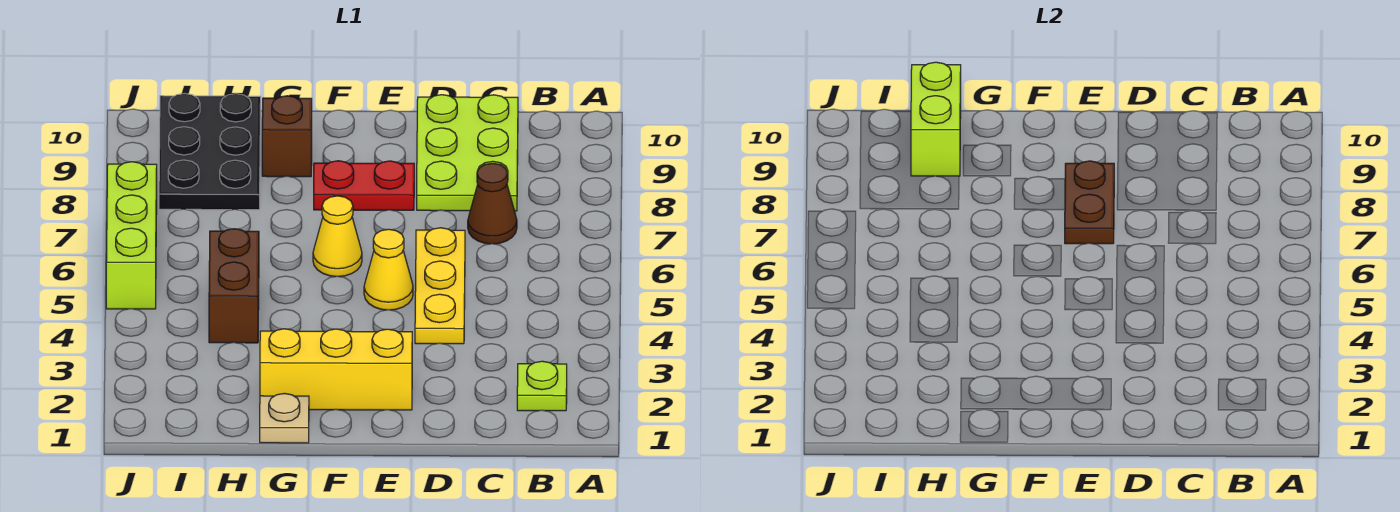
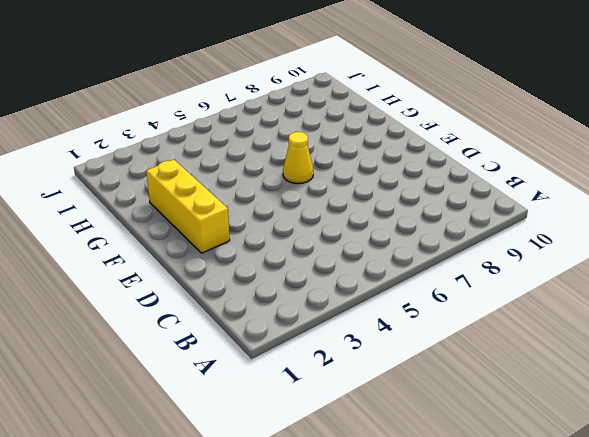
none -> lime plate B2 level 1
none -> brown cone C7 level 1
none -> lime plate C8:D10 level 1

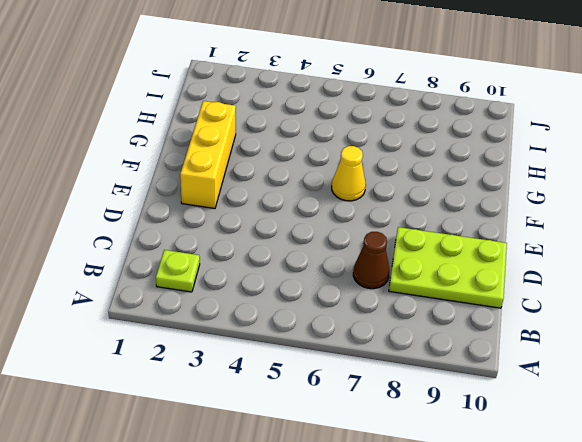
none -> yellow plate D4:D6 level 1
none -> yellow cone E5 level 1
none -> red plate E8:F8 level 1

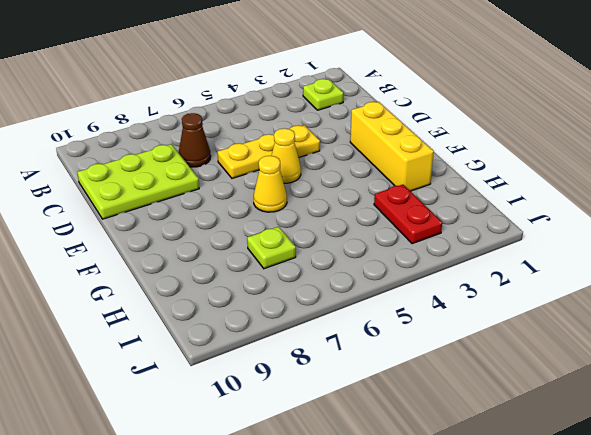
red plate H3:I3 level 1 -> red plate E8:F8 level 1
lime plate H7 level 1 -> none
none -> tan plate G1 level 1
none -> brown brick G9 level 1
none -> brown brick H4:H5 level 1

